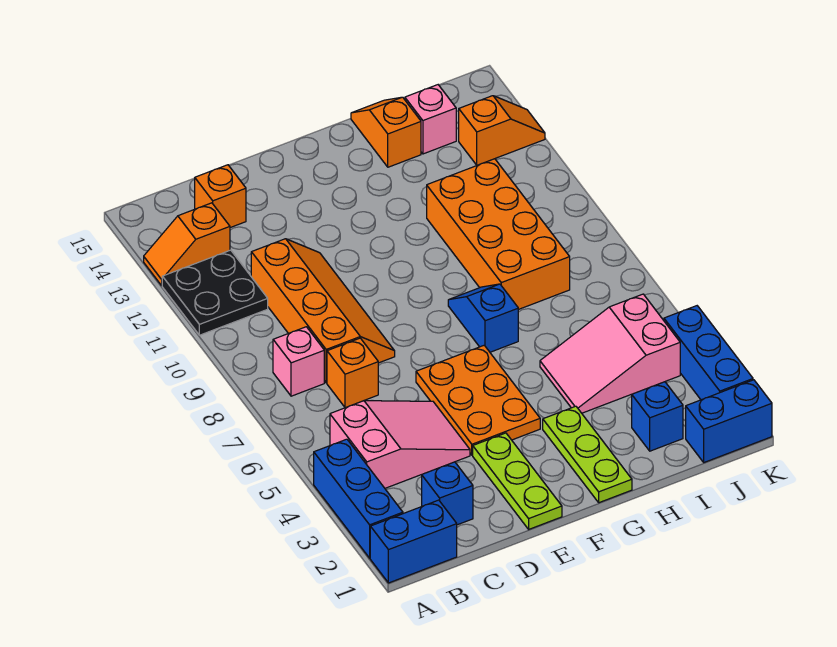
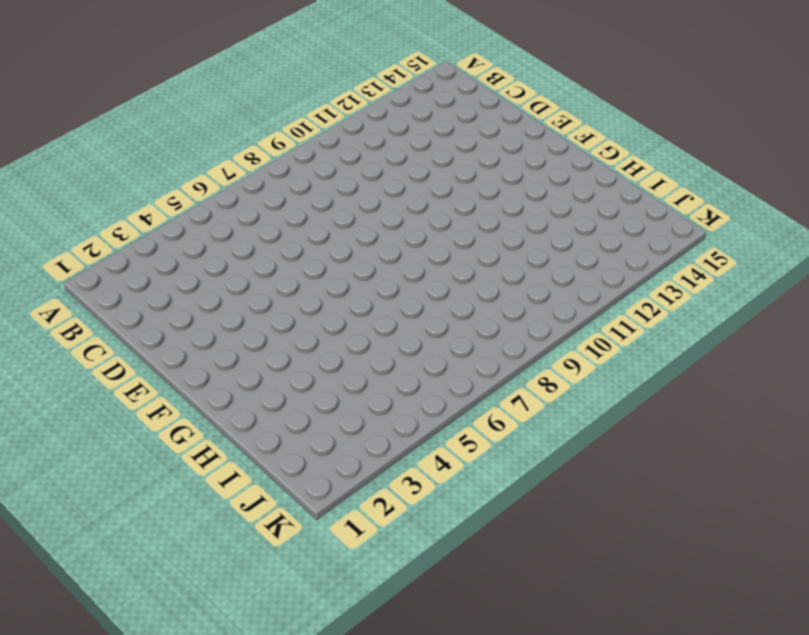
none -> blue brick A1:B1 level 1
none -> blue brick A2:A4 level 1
none -> black plate A11:B12 level 1

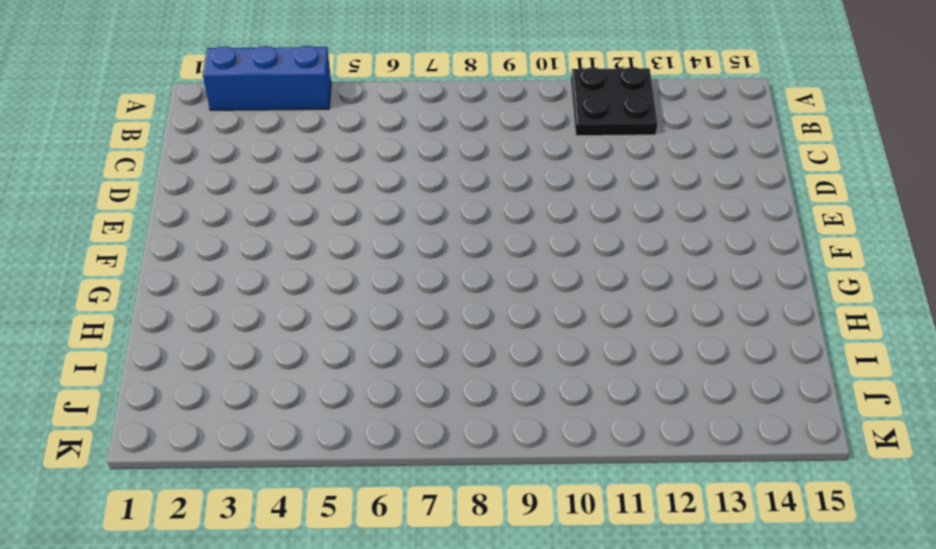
none -> blue brick A1:B1 level 1
none -> orange slope A13:B13 level 1 top B
none -> pink slope B4:D5 level 1 top B

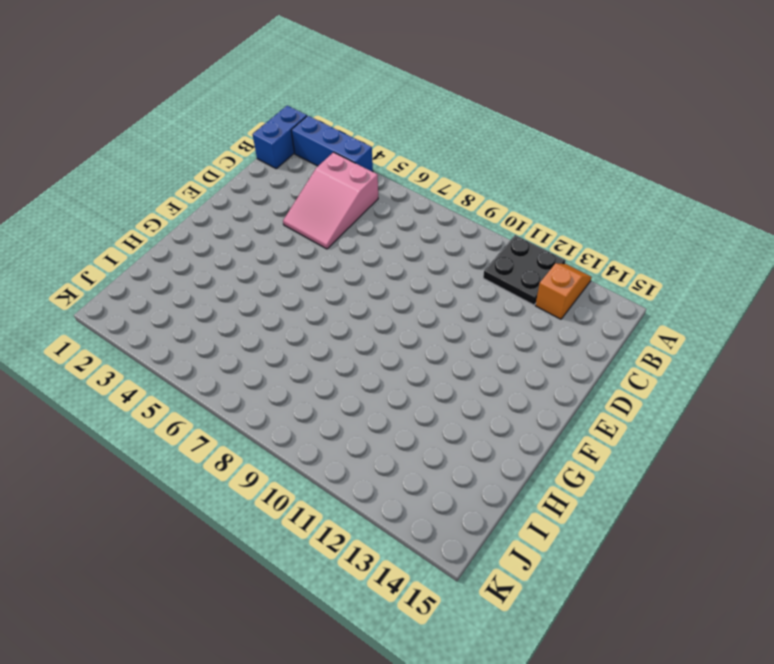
none -> pink brick B8 level 1
none -> blue brick C2 level 1
none -> orange brick C7 level 1

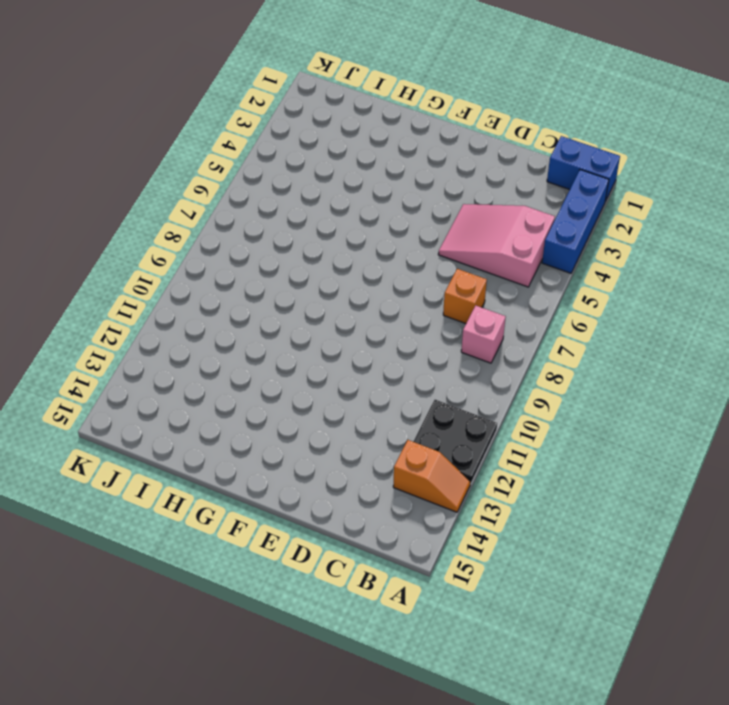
none -> blue brick C2 level 1
none -> orange slope C8:D11 level 1 top C
none -> orange brick C14 level 1

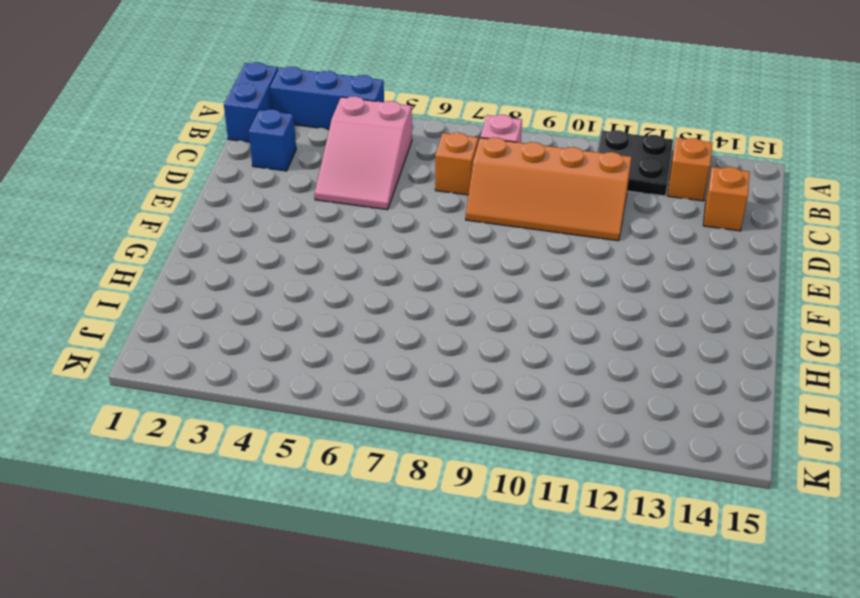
none -> lime plate E1:E3 level 1
none -> orange plate E4:F6 level 1
none -> lime plate G1:G3 level 1

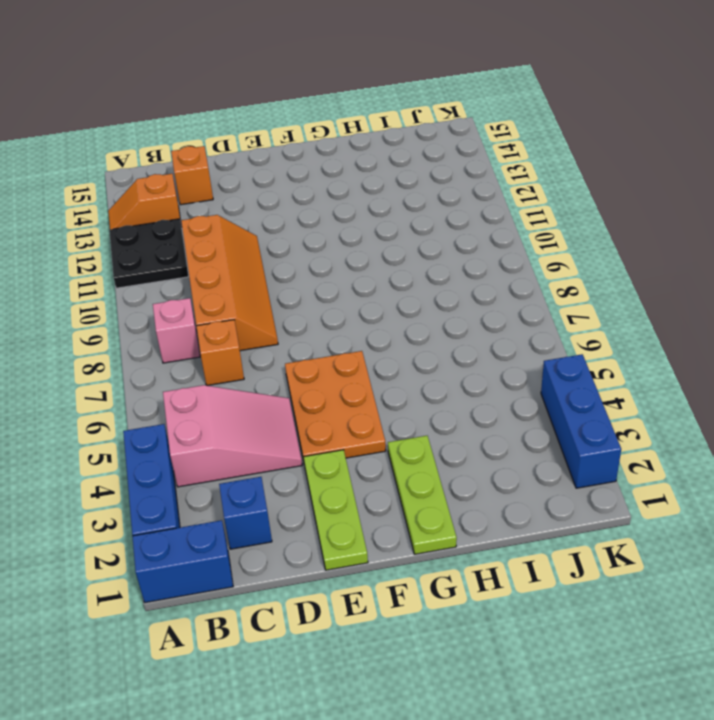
none -> blue slope G7:G8 level 1 top 7
none -> pink slope H4:J5 level 1 top J
none -> orange brick H8:I11 level 1

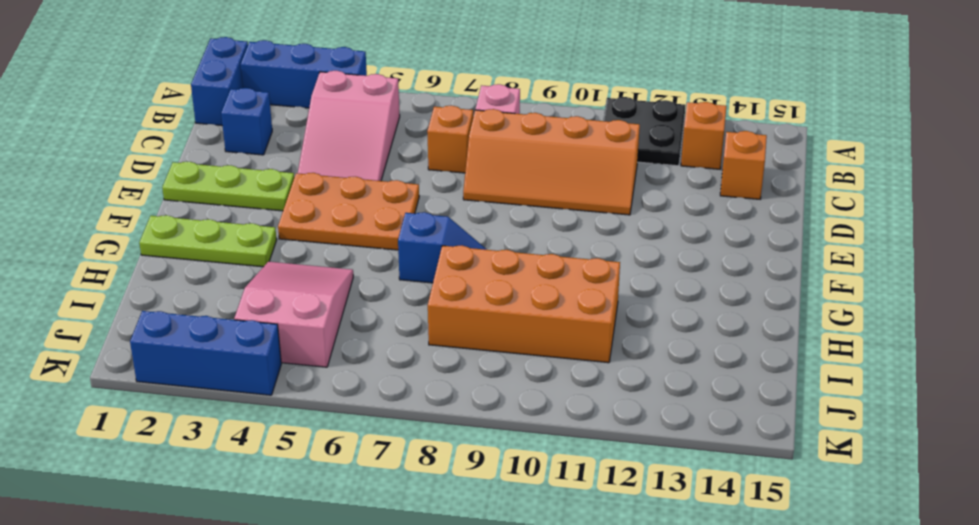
none -> orange slope H14:H15 level 1 top 14
none -> blue brick I2 level 1
none -> pink brick I14 level 1

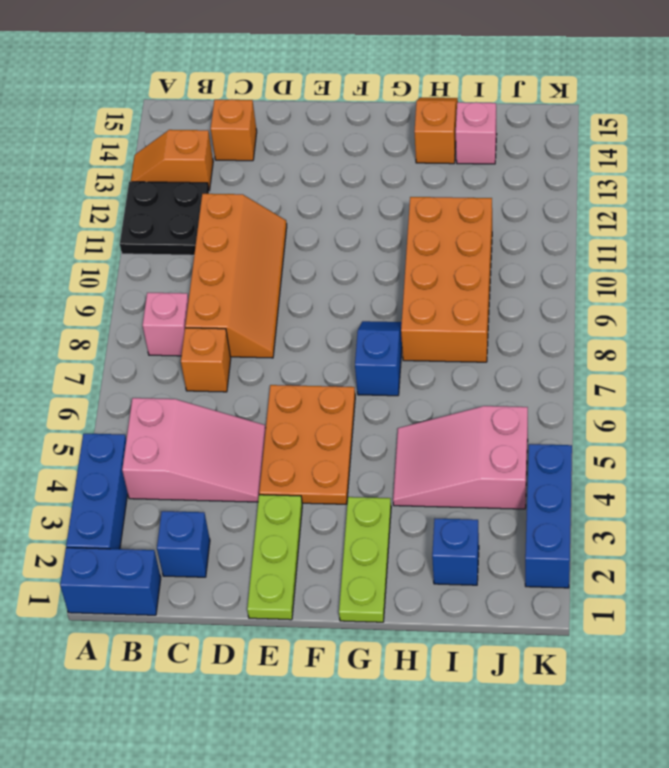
none -> blue brick J1:K1 level 1
none -> orange slope J13:K13 level 1 top J

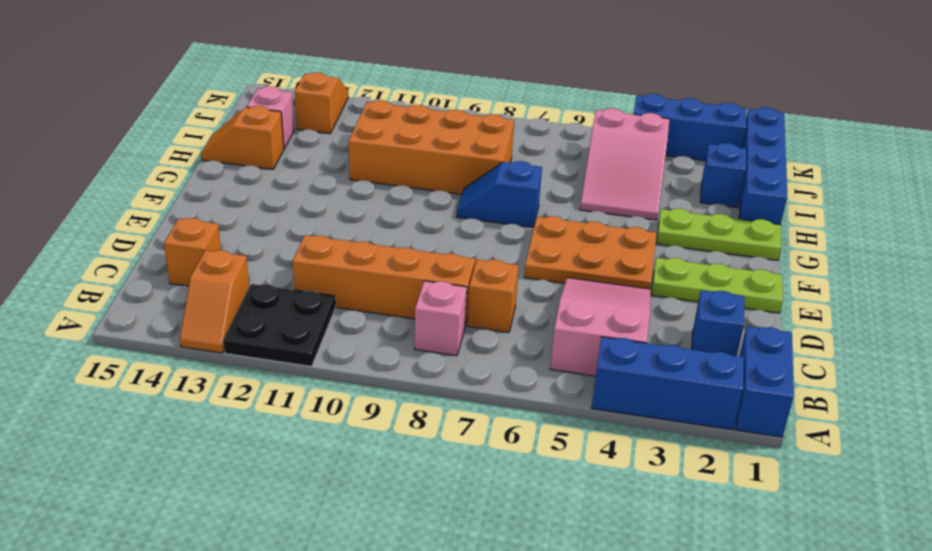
blue brick H1:K1 level 1 -> blue brick J1:K1 level 1

